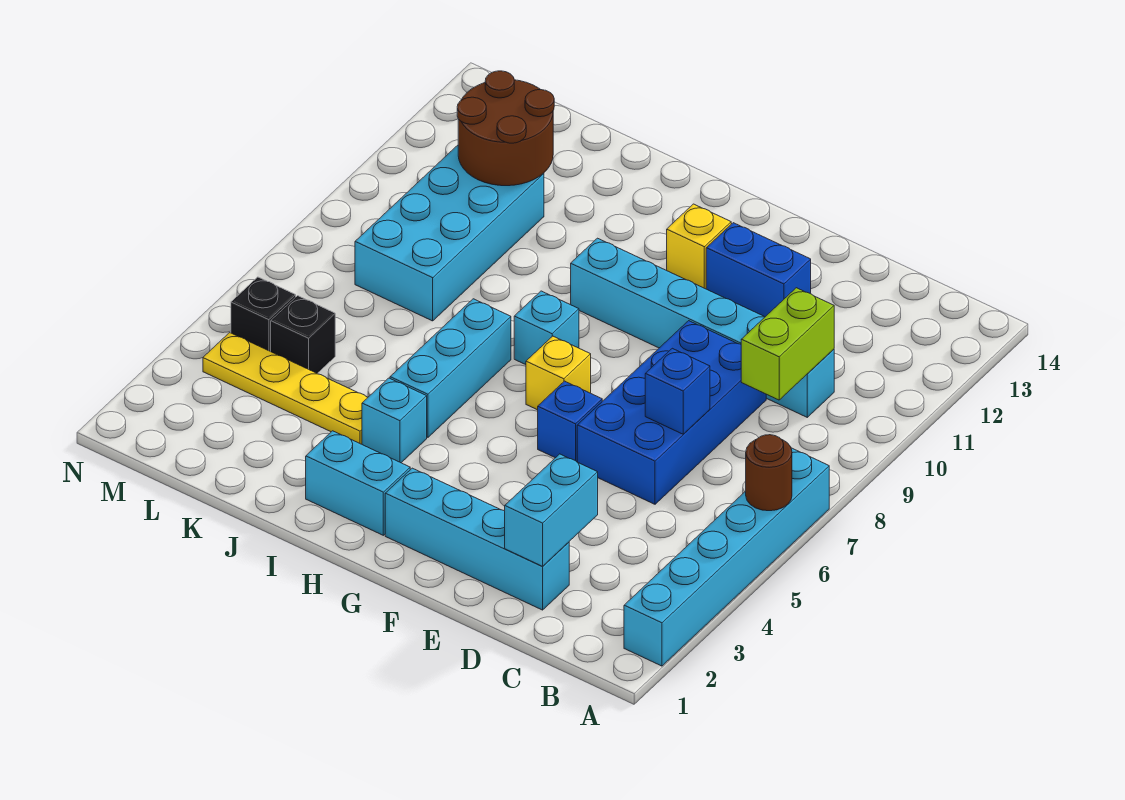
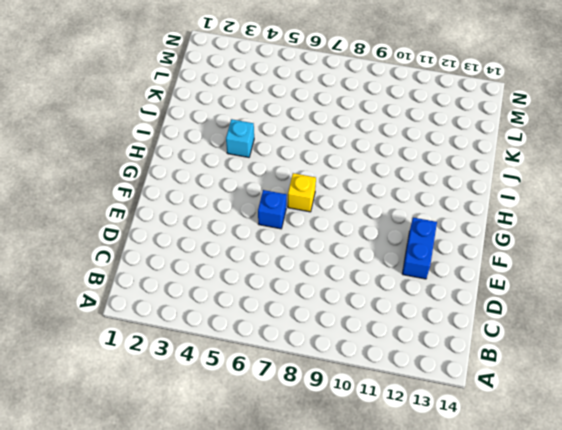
none -> cyan brick A2:A7 level 1
none -> cyan brick C10:H10 level 1
none -> cyan brick D2:G2 level 1

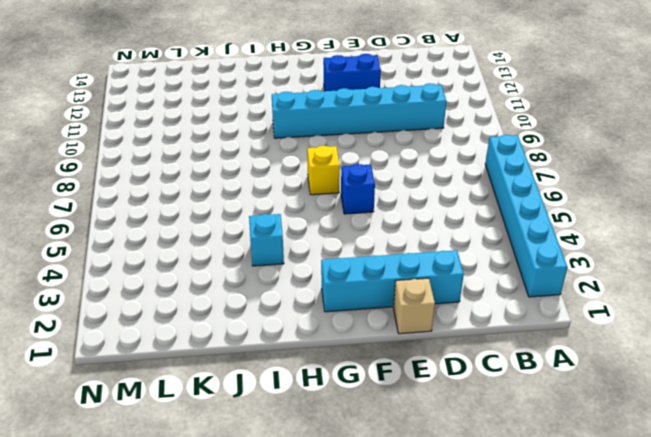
tan brick E1 level 1 -> none
none -> blue brick D6:E9 level 1
none -> yellow brick G12 level 1
none -> cyan brick H2:I2 level 1

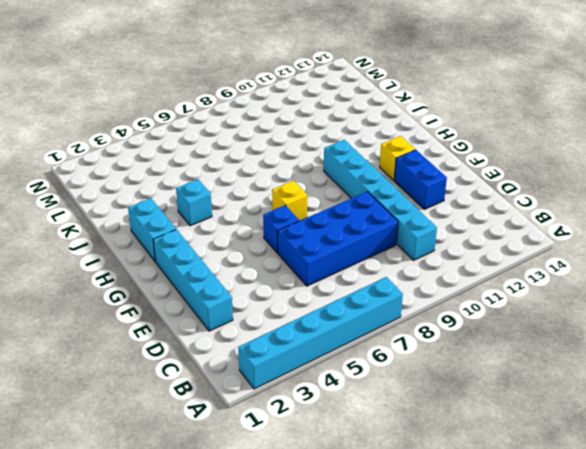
none -> cyan brick H8 level 1
none -> cyan brick I5:I7 level 1
none -> yellow plate J4:M4 level 1

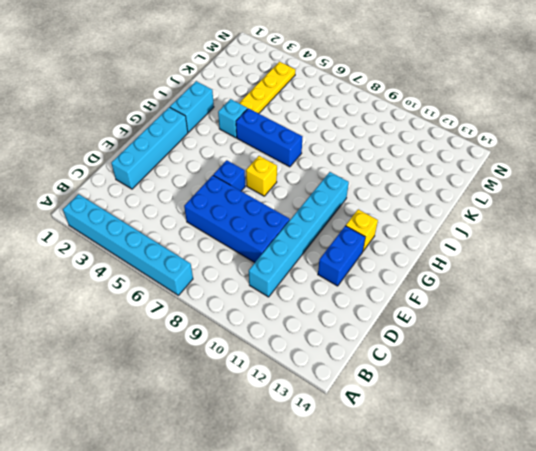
blue brick I5:I7 level 1 -> cyan brick I5:I7 level 1
none -> cyan brick H8 level 1
none -> cyan brick K8:L11 level 1
none -> black brick L5 level 1

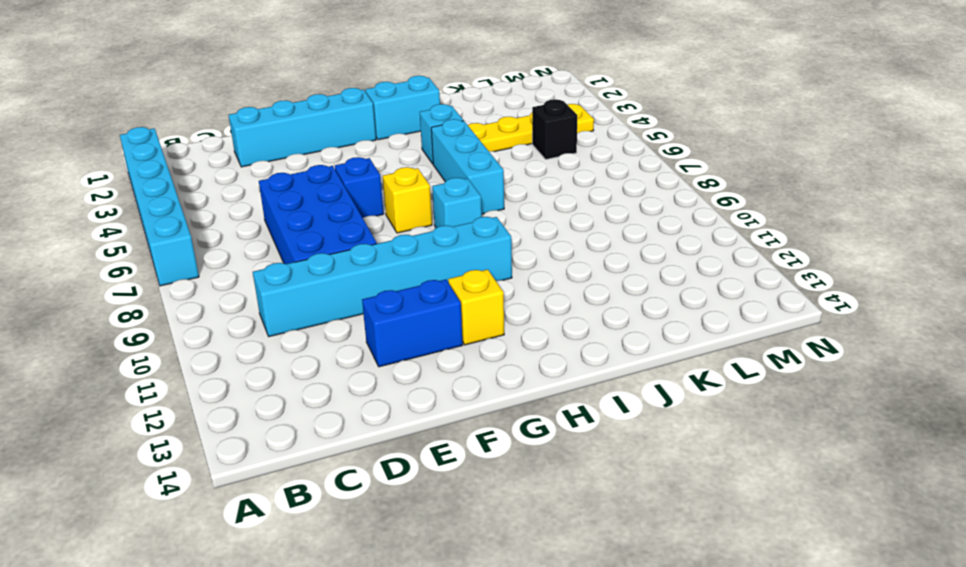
none -> cyan brick K8:L11 level 1
none -> black brick M5 level 1
none -> brown round brick A6 level 2

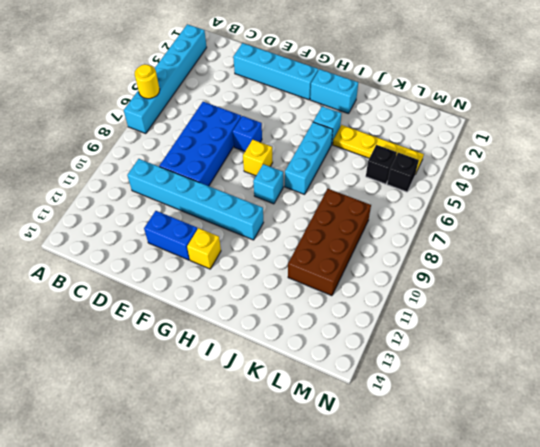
yellow round brick A6 level 2 -> brown round brick A6 level 2
brown brick K8:L11 level 1 -> cyan brick K8:L11 level 1
none -> lime brick C9:C10 level 2
none -> cyan brick D2:D3 level 2
none -> blue brick D7 level 2

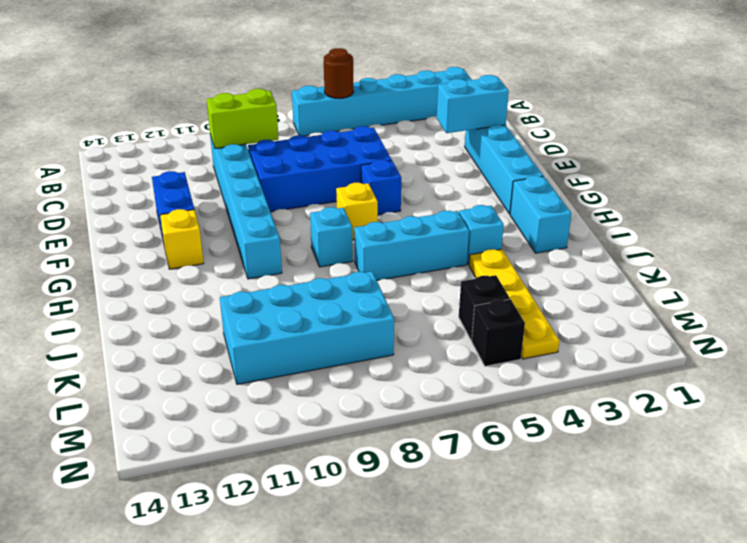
none -> blue brick D7 level 2
none -> brown round brick K11:L12 level 2

